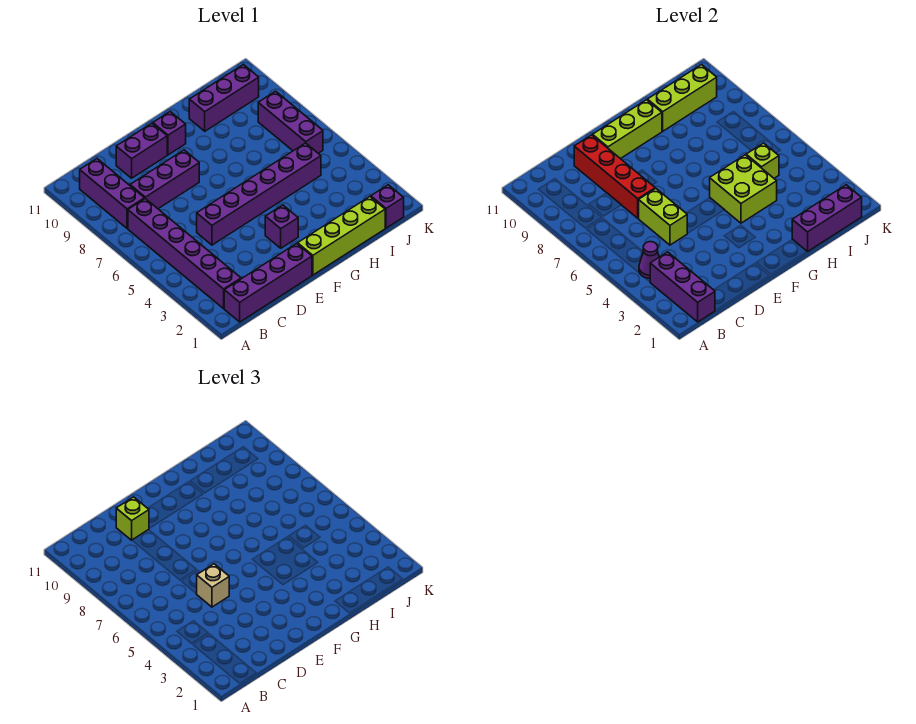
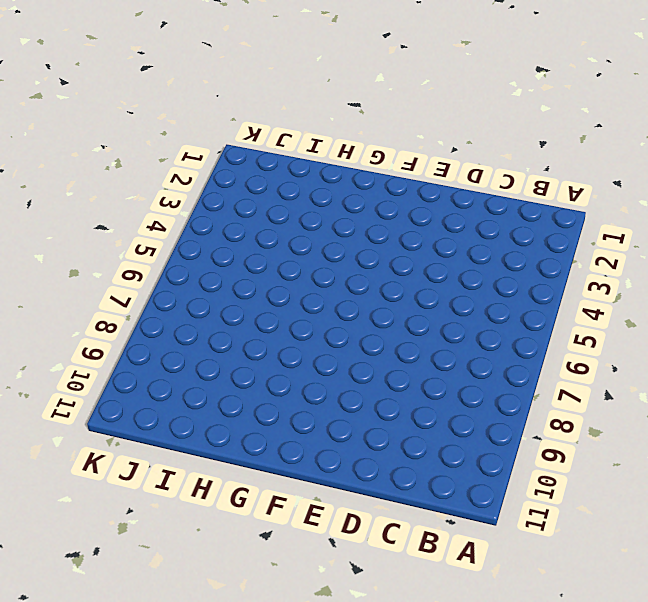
none -> purple brick B1:E1 level 1
none -> purple brick B2:B7 level 1
none -> purple brick B8:B10 level 1

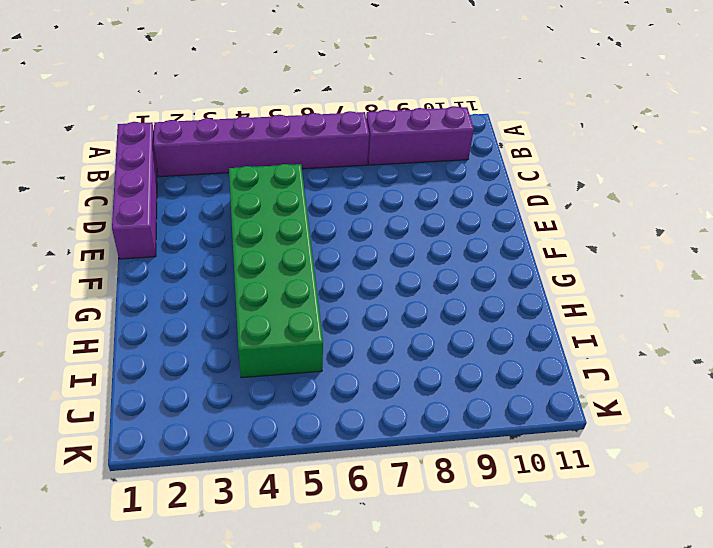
green brick D4:I5 level 1 -> purple brick D5:I5 level 1
none -> purple brick C8:E8 level 1
none -> purple brick D10:E10 level 1
none -> lime brick F1:I1 level 1

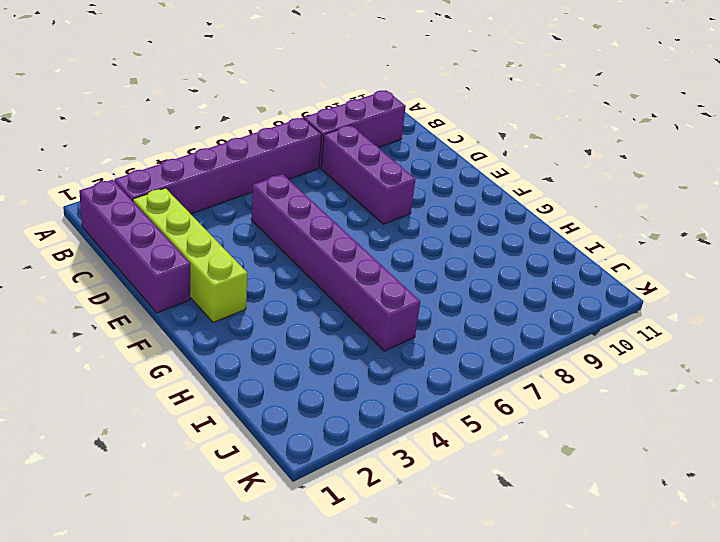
lime brick C2:F2 level 1 -> lime brick F1:I1 level 1
none -> purple brick D10:E10 level 1
none -> purple brick F3 level 1
none -> purple brick F10 level 1

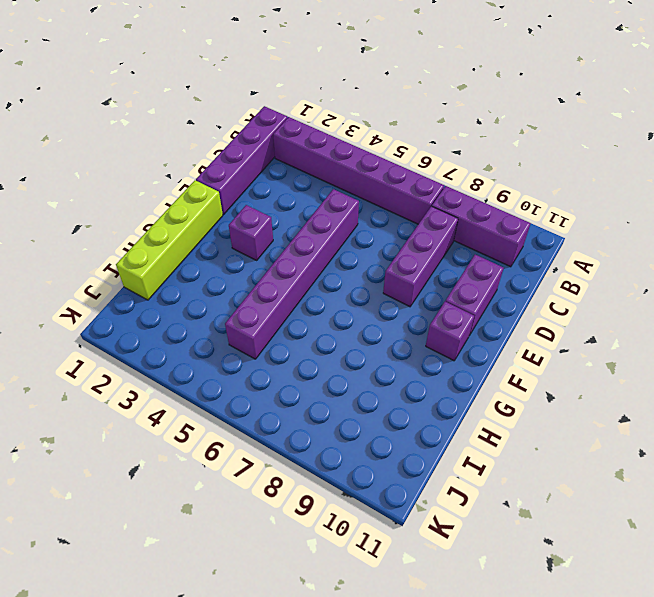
none -> purple brick H10:J10 level 1
none -> purple brick J1 level 1
none -> purple brick J6:J8 level 1

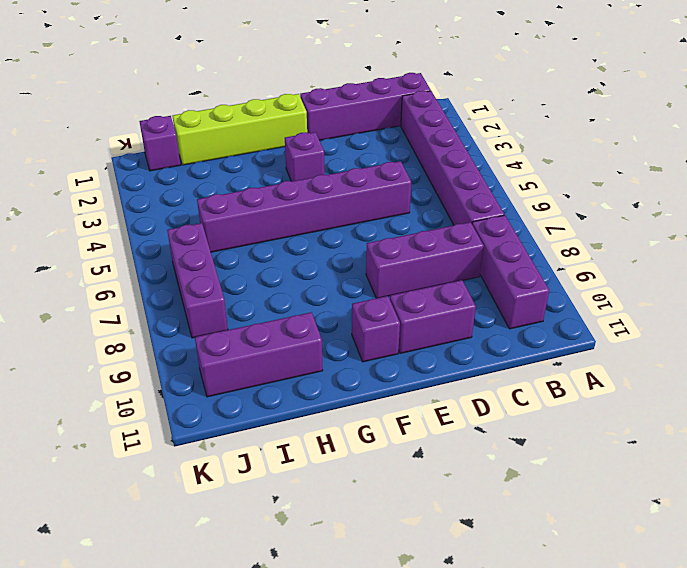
none -> purple brick B1:B3 level 2
none -> purple cone B4 level 2
none -> lime brick D5:D6 level 2

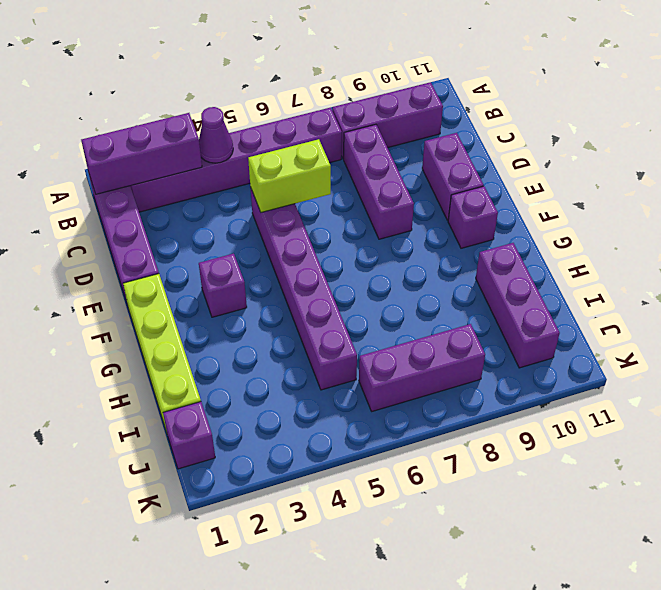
none -> red brick D7:D10 level 2
none -> lime brick E10:G10 level 2
none -> lime brick G4:H5 level 2

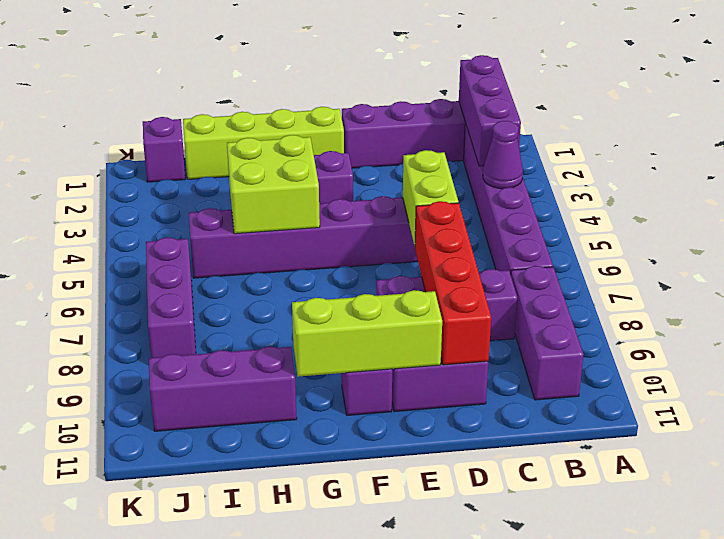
none -> purple brick H1:J1 level 2
none -> lime brick H10:J10 level 2
none -> lime brick I5 level 2

